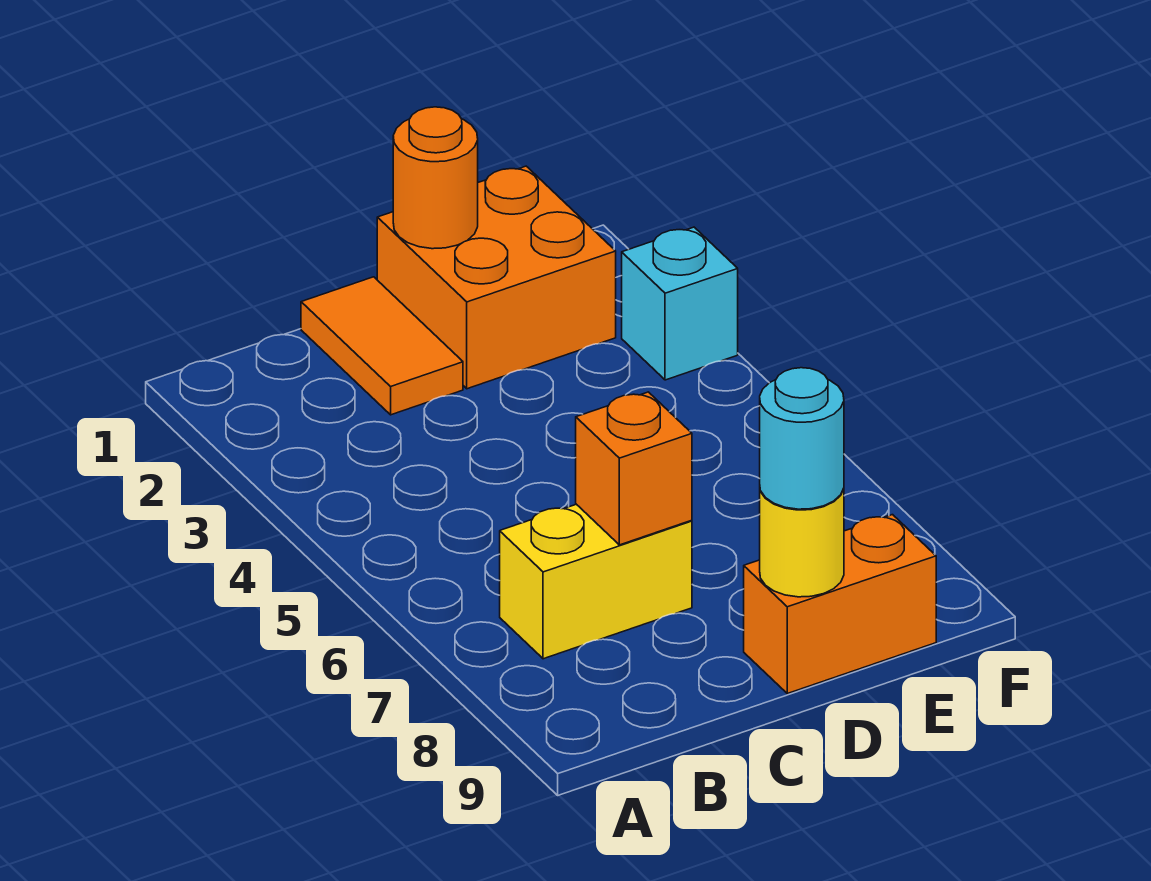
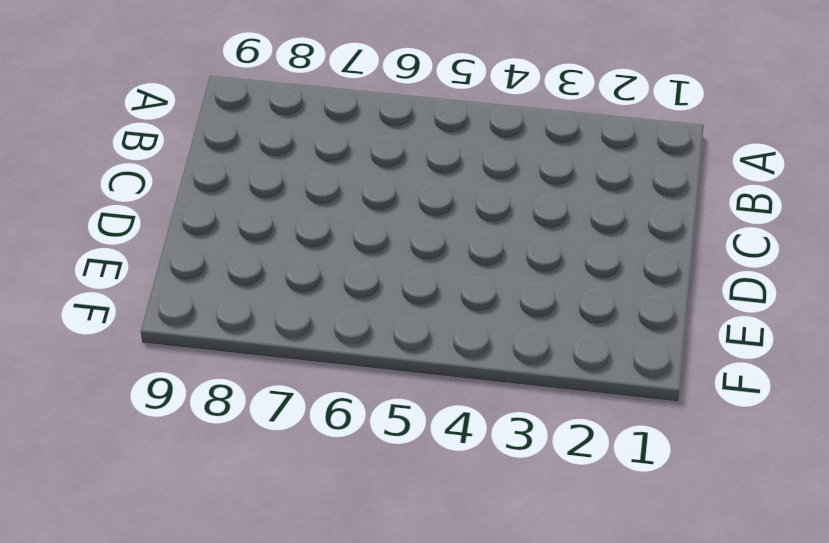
none -> yellow brick B7:C7 level 1
none -> orange tile C1:C2 level 1

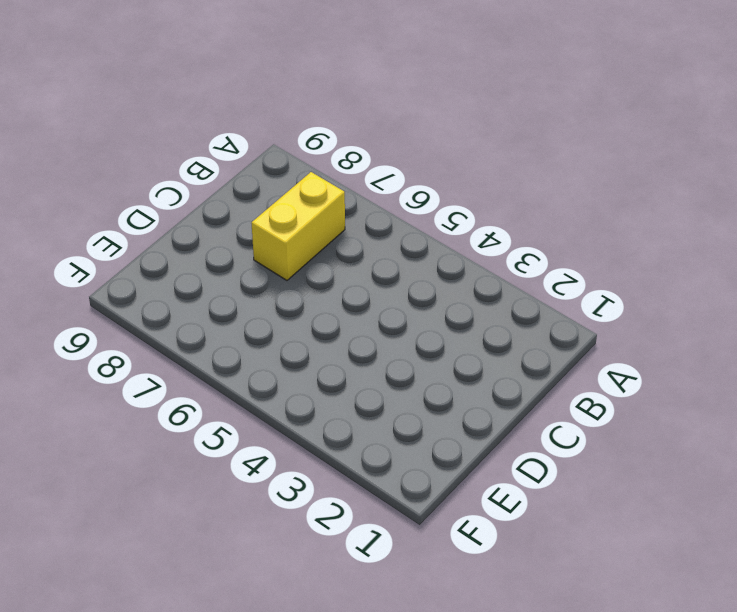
none -> orange tile C1:C2 level 1
none -> orange brick D1:E2 level 1

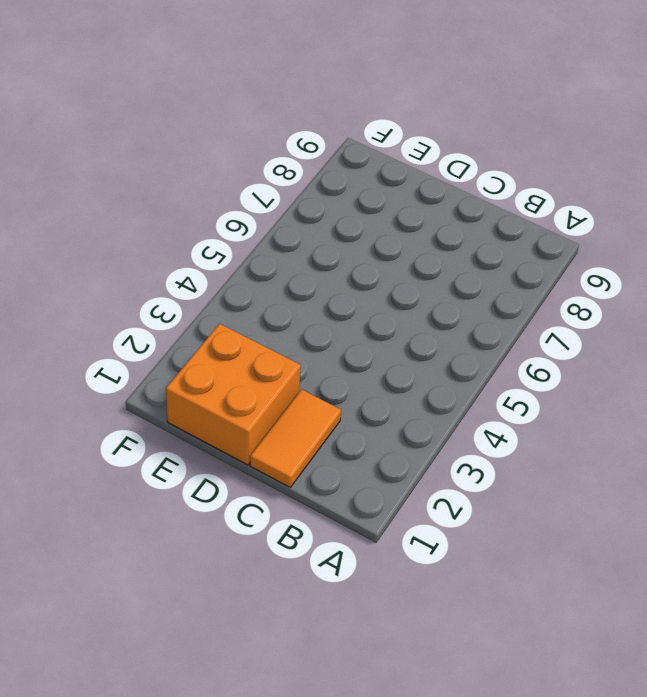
none -> yellow brick B7:C7 level 1
none -> orange brick D9:E9 level 1

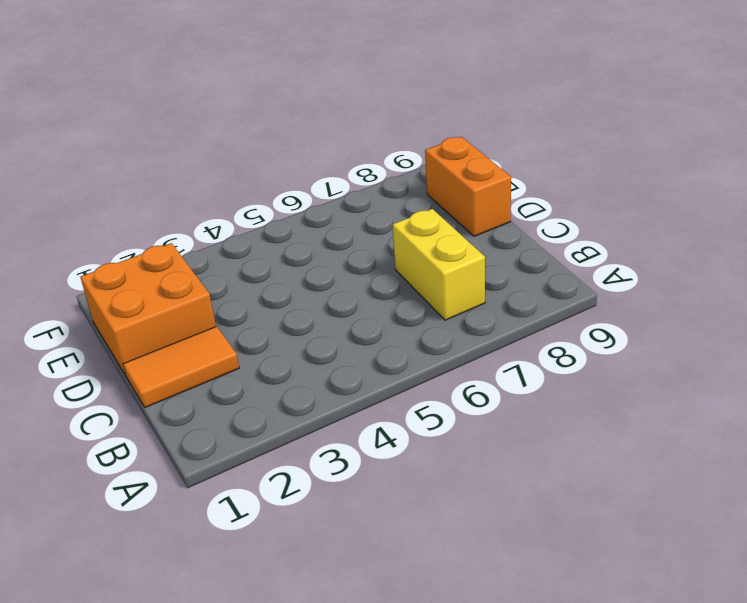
none -> cyan brick F3 level 1
none -> orange brick C7 level 2

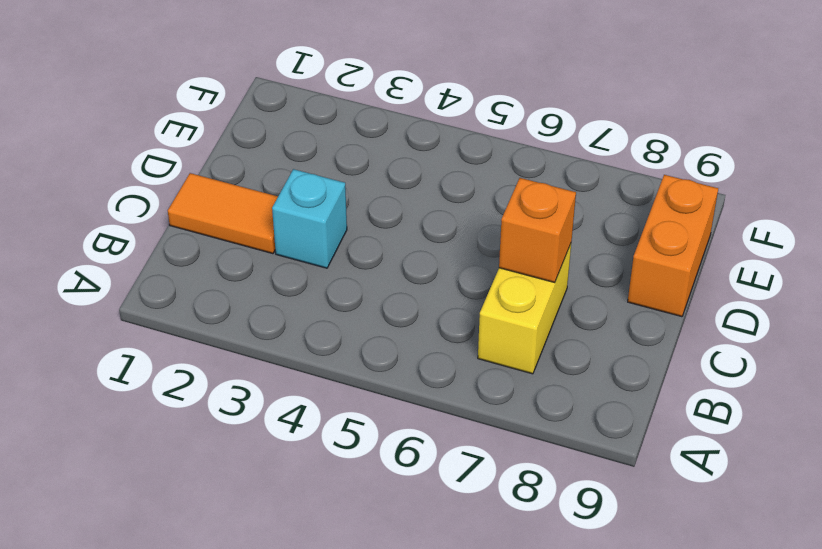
cyan brick C3 level 1 -> cyan brick F3 level 1
none -> orange brick D1:E2 level 1
none -> orange round brick D1 level 2

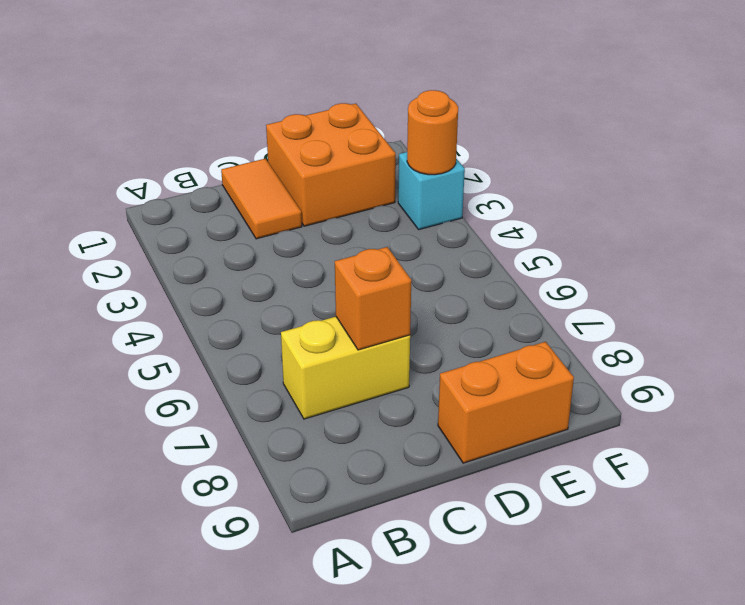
orange round brick F3 level 2 -> orange round brick D1 level 2
none -> yellow round brick D9 level 2
none -> cyan round brick D9 level 3

